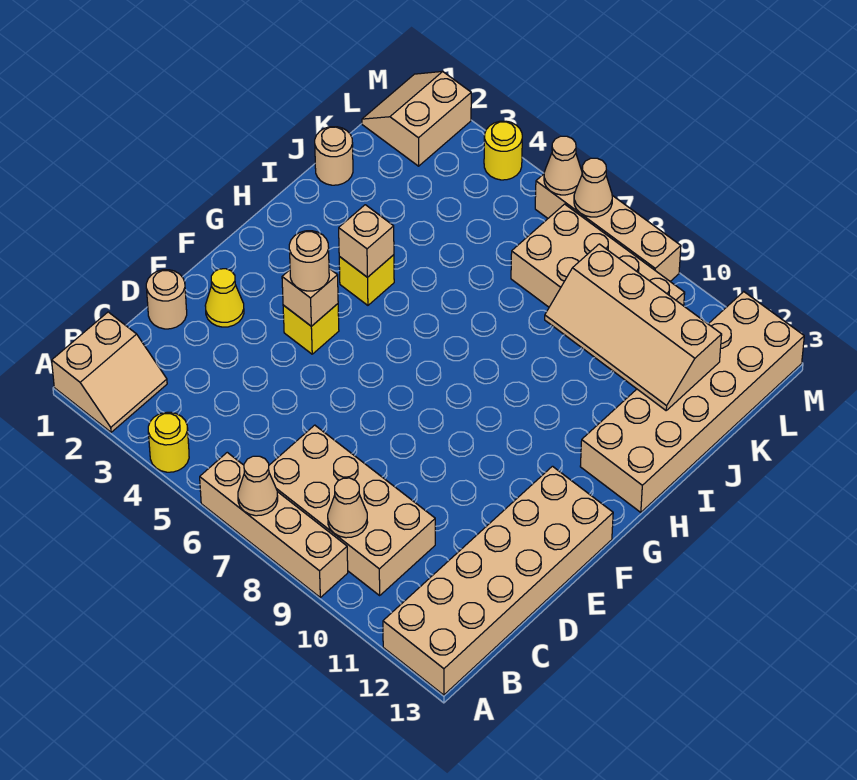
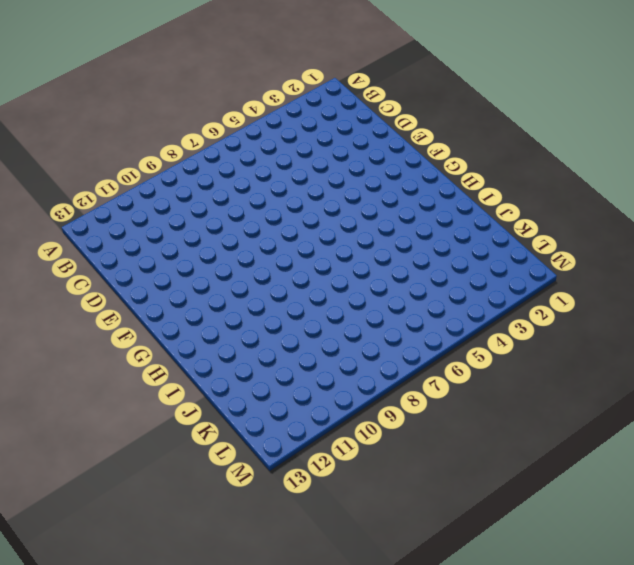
none -> tan slope A1:B2 level 1 top 1
none -> yellow round brick A4 level 1
none -> tan brick A6:A9 level 1

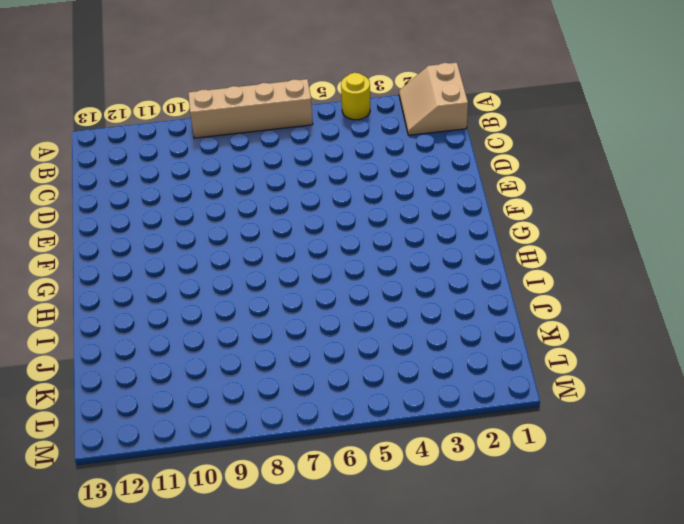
none -> tan brick A12:F13 level 1
none -> tan brick B7:C10 level 1
none -> tan round brick D1 level 1

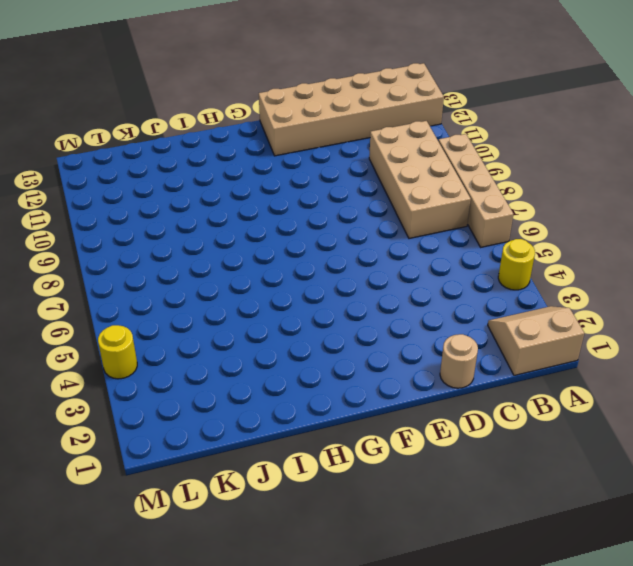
none -> yellow cone E2 level 1
none -> yellow brick F4 level 1
none -> yellow brick H4 level 1

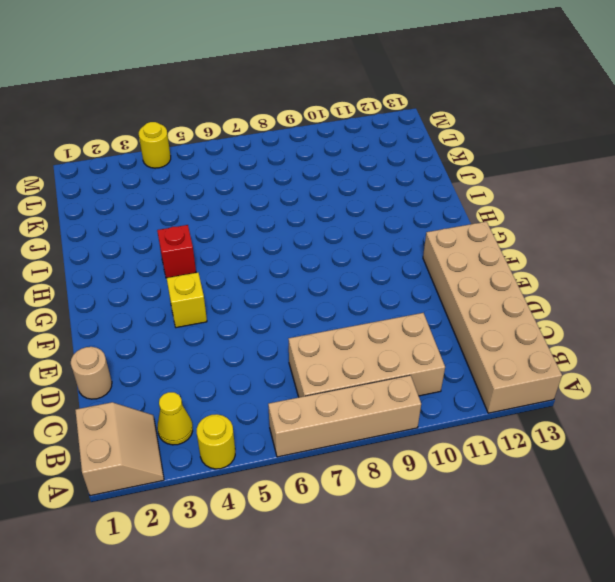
yellow cone B3 level 1 -> yellow cone E2 level 1
red brick H4 level 1 -> yellow brick H4 level 1
none -> tan brick H12:M13 level 1
none -> tan round brick J1 level 1
none -> tan brick K7:L10 level 1

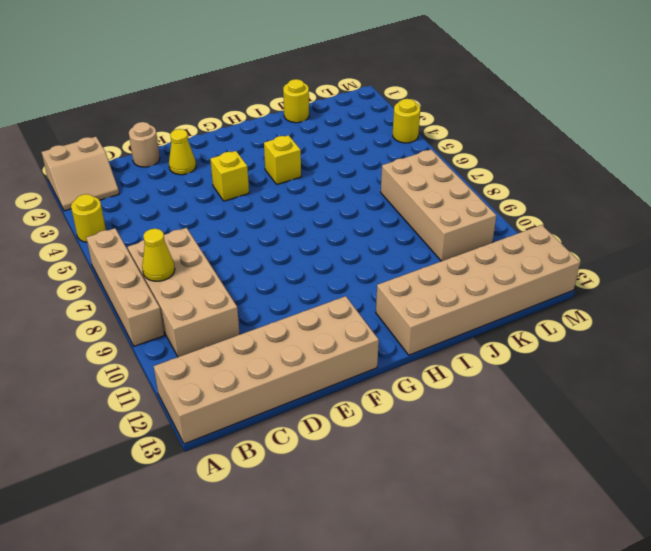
yellow cone B8 level 2 -> none
yellow round brick J1 level 1 -> tan round brick J1 level 1
none -> tan slope L1:M2 level 1 top 2
none -> tan brick M6:M9 level 1
none -> tan cone A7 level 2

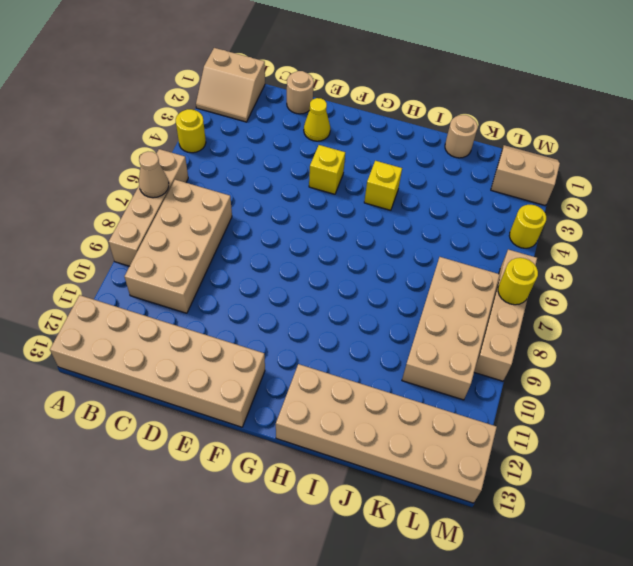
yellow round brick M7 level 2 -> tan cone M7 level 2
none -> tan cone B9 level 2
none -> tan brick F4 level 2
none -> tan brick H4 level 2

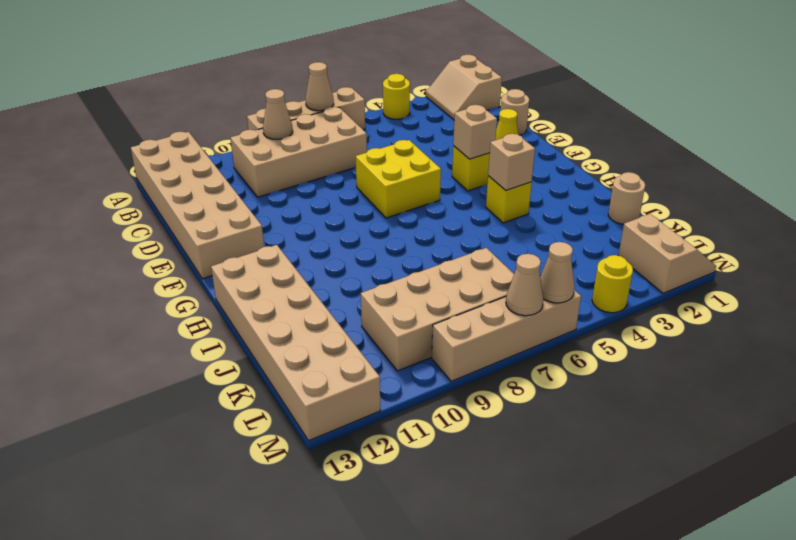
yellow brick E6:F7 level 1 -> none
none -> tan slope J9:K12 level 2 top K
none -> tan round brick F4 level 3

